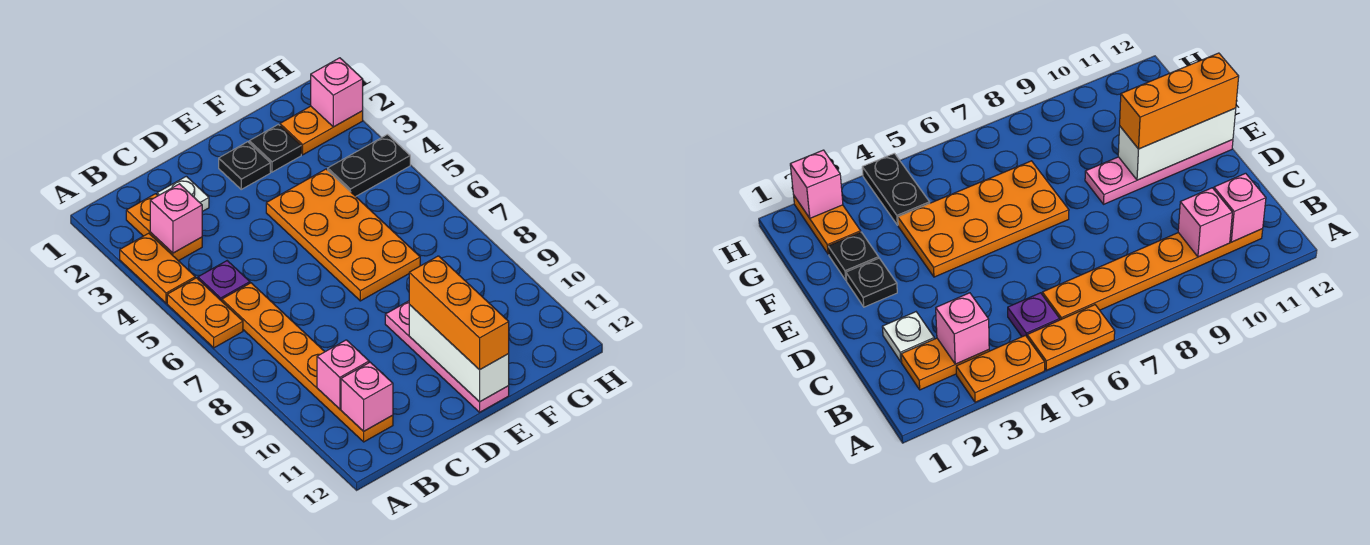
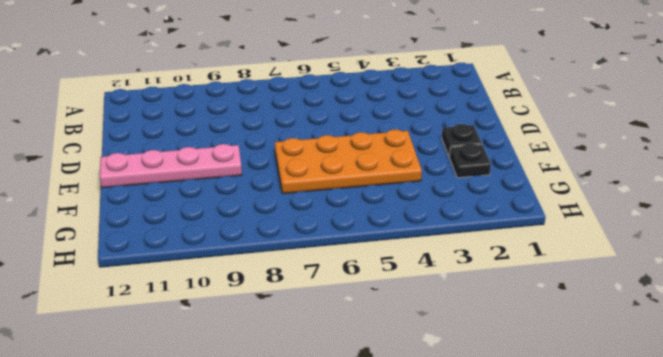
none -> orange plate A3:A4 level 1
none -> orange plate A5:A6 level 1
none -> orange plate B2:B3 level 1

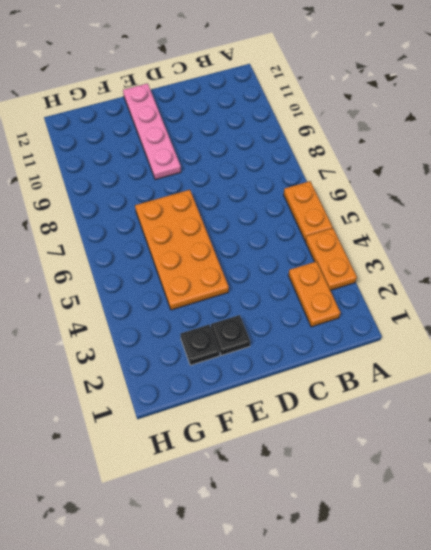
none -> purple plate B5 level 1
none -> orange plate B6:B11 level 1
none -> white plate C2 level 1

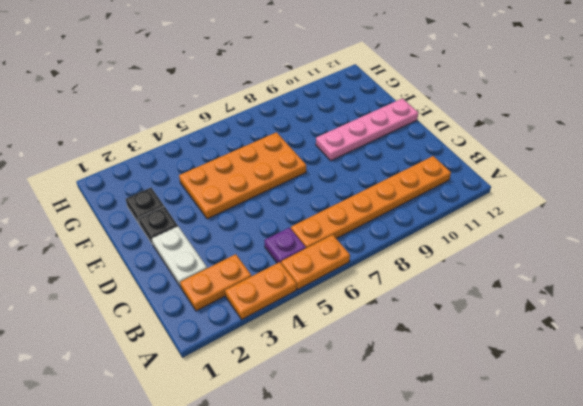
white plate C2:D2 level 1 -> white plate C2 level 1
none -> orange plate G2:H2 level 1
none -> black plate G4:H4 level 1
none -> pink brick B3 level 2

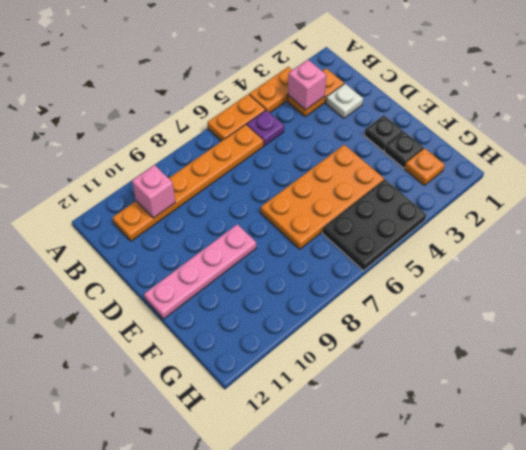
orange plate G2 level 1 -> orange plate G2:H2 level 1
black plate G4:H6 level 1 -> black plate G4:H4 level 1
none -> pink brick B11 level 2
none -> white brick E10:E12 level 2
none -> pink brick H2 level 2

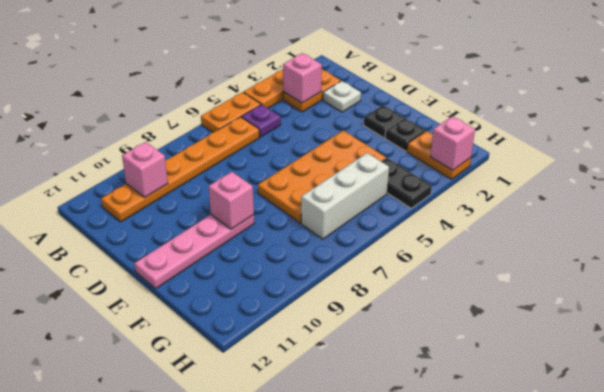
pink brick E9 level 2 -> pink brick B11 level 2
white brick G5:G7 level 1 -> white brick E10:E12 level 2
none -> orange brick E10:E12 level 3

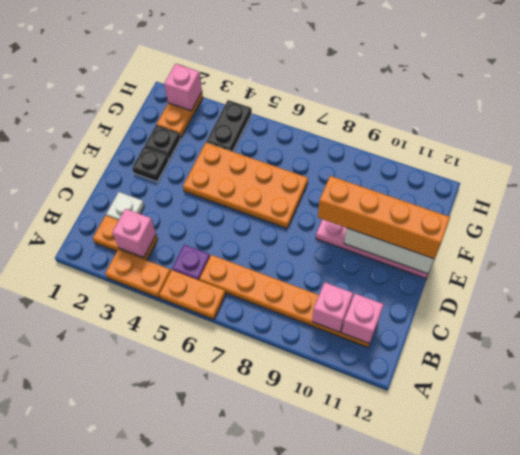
orange brick E9:E12 level 3 -> orange brick E10:E12 level 3

